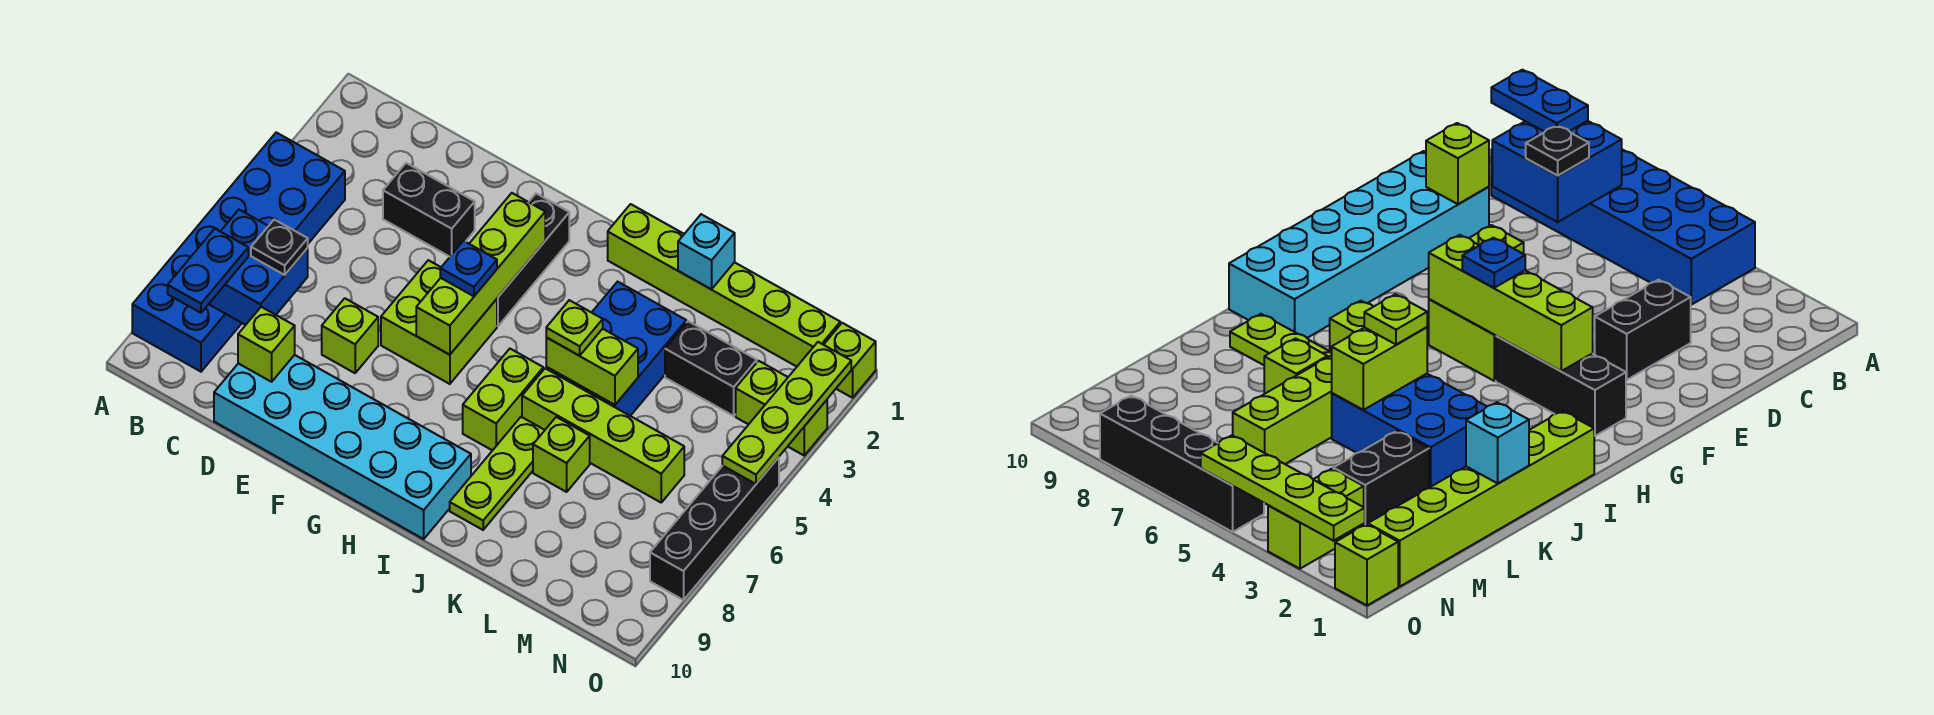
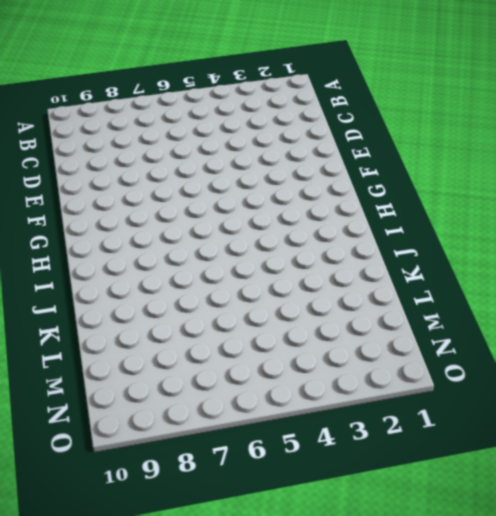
none -> blue brick A4:B9 level 1
none -> black brick D3:E3 level 1
none -> cyan brick D9:I10 level 1

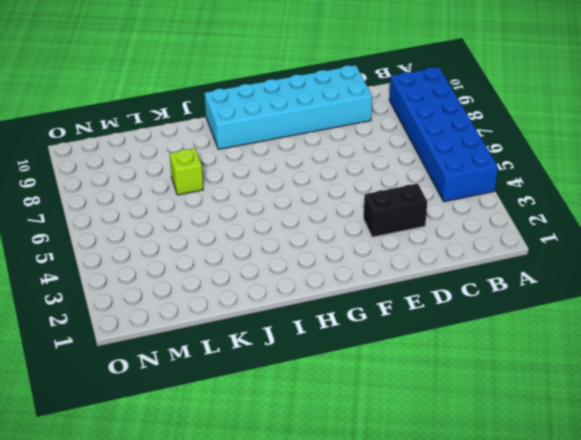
none -> lime brick E7 level 1
none -> lime brick F5:G6 level 1
none -> black brick G2:G4 level 1

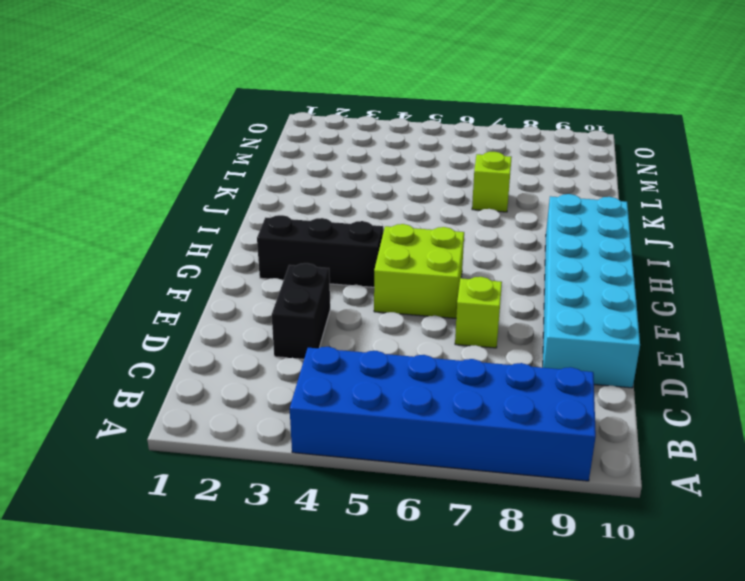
none -> lime brick I1:N1 level 1
none -> lime brick I6:I7 level 1
none -> blue brick J3:K5 level 1

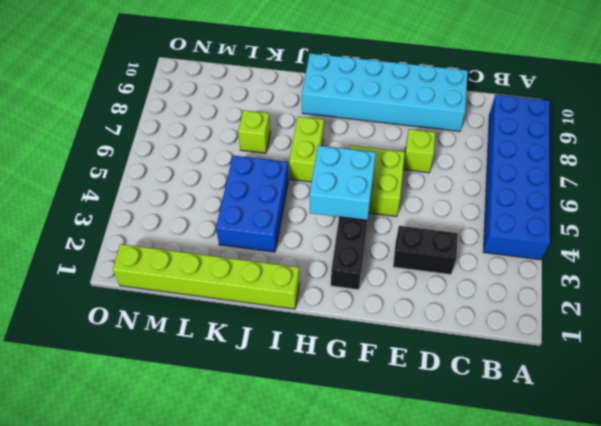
cyan brick G4:H5 level 2 -> lime brick G3:G6 level 2
none -> lime brick J6:M6 level 1
none -> lime plate J7:J9 level 1
none -> black brick L3:M3 level 1

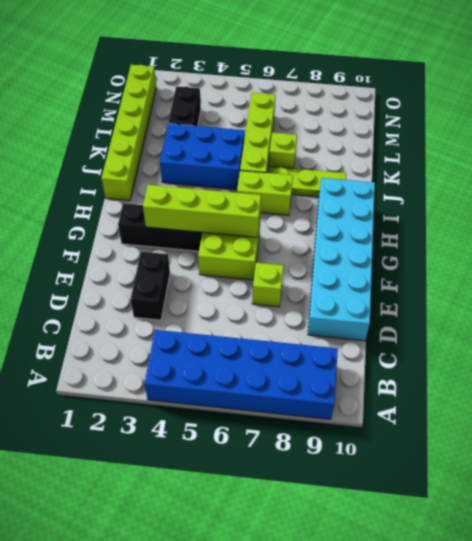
none -> lime brick N3:O3 level 1
none -> lime brick O1 level 1
none -> black brick O5:O8 level 1

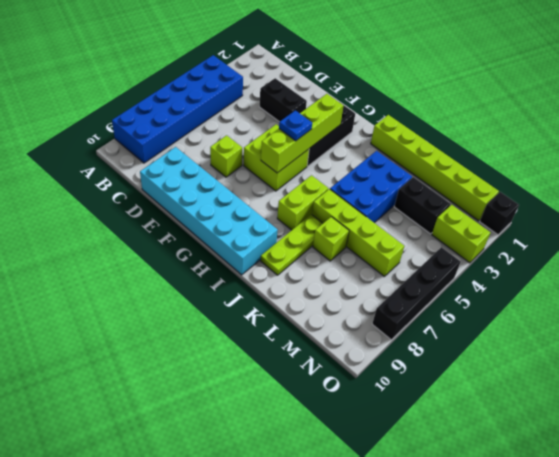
black brick O1 level 1 -> lime brick O1 level 1
none -> blue brick B7:C8 level 2
none -> lime brick D9 level 2
none -> lime brick J5:K5 level 2

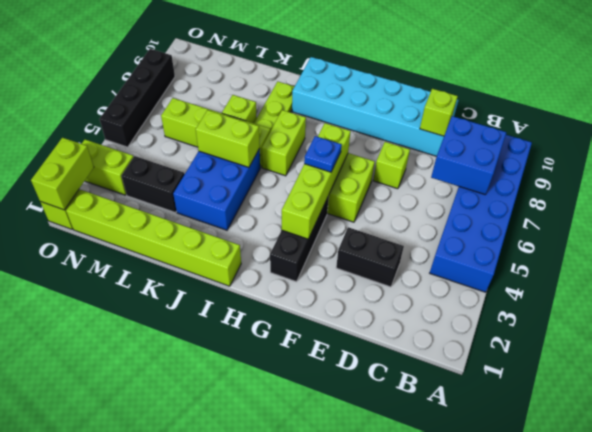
lime brick O1:O2 level 2 -> lime plate O2:O5 level 2
none -> cyan brick K1 level 2
none -> blue plate B8:B9 level 3
none -> black plate C7 level 3

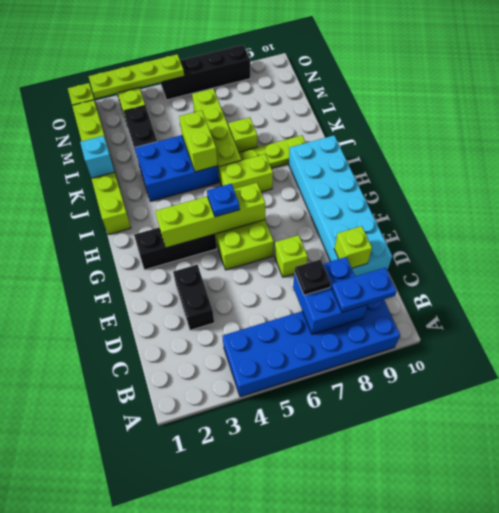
none -> lime plate J5 level 3

